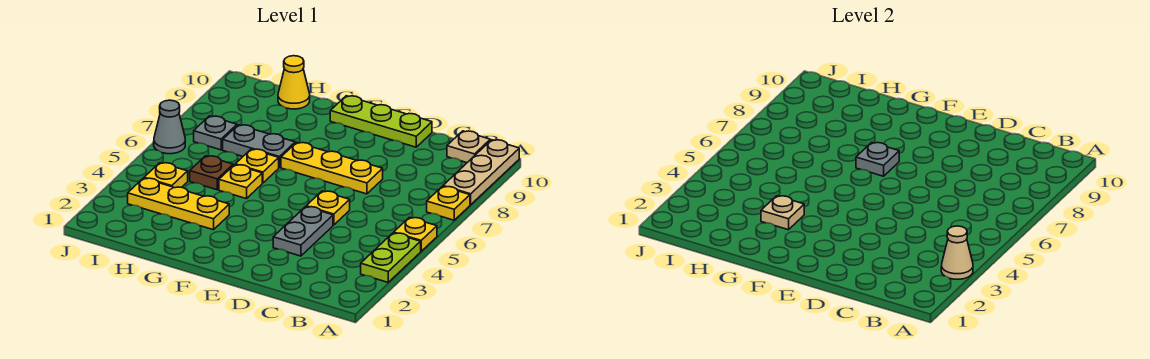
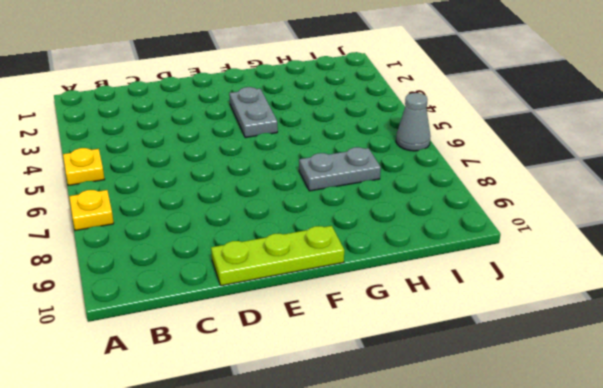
grey plate F3:F4 level 1 -> grey plate D3:D4 level 1
none -> lime plate A3:A4 level 1
none -> tan plate A8:A10 level 1
none -> tan plate B10 level 1

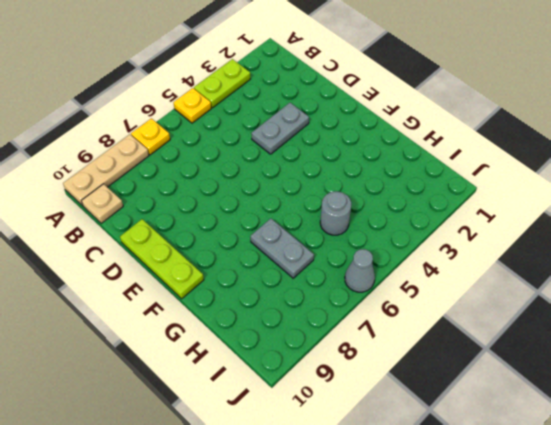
grey round brick H5 level 1 -> brown plate H5 level 1
none -> yellow plate D5 level 1
none -> yellow plate D7:F7 level 1
none -> yellow plate G3:I3 level 1

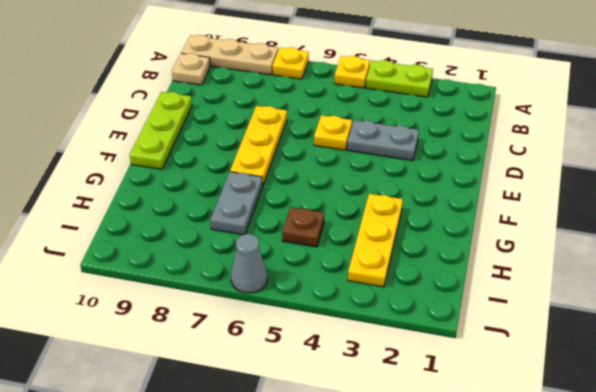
none -> yellow plate G5 level 1
none -> yellow plate G6 level 1
none -> yellow cone H10 level 1

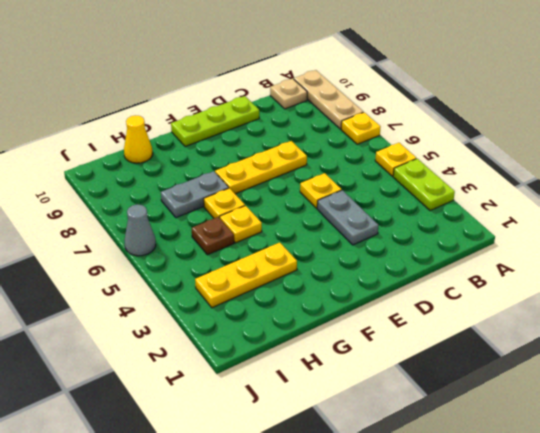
none -> yellow plate I4 level 1
none -> grey plate I7 level 1
none -> tan cone A3 level 2

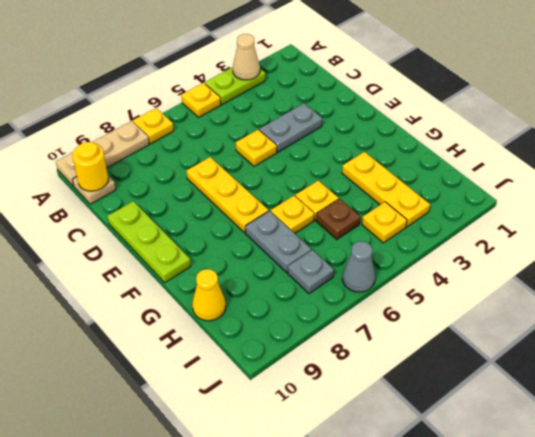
yellow round brick B10 level 2 -> none
none -> grey plate F7 level 2
none -> tan plate G3 level 2

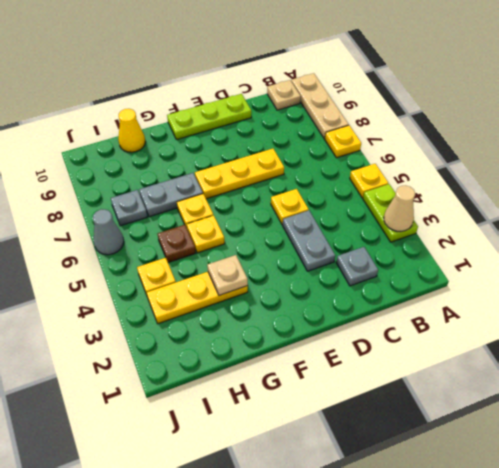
grey plate C2 level 1 -> grey plate F7 level 2

